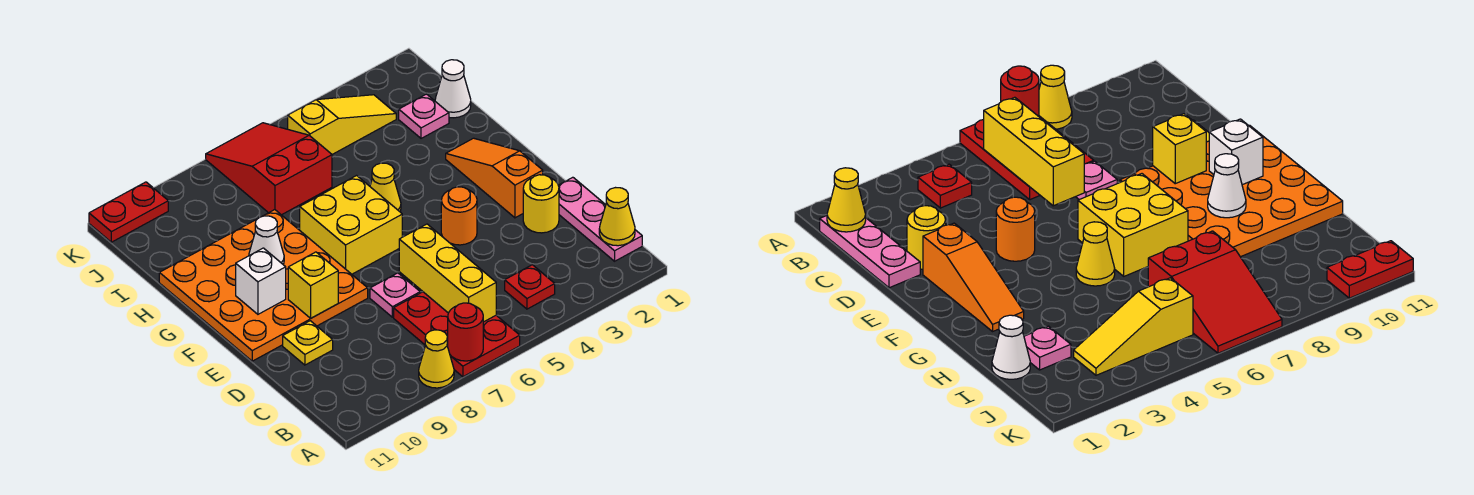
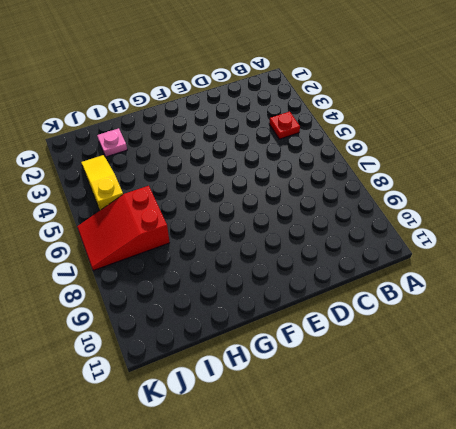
none -> red plate A6:C7 level 1
none -> yellow cone A8 level 1
none -> pink plate B1:D1 level 1

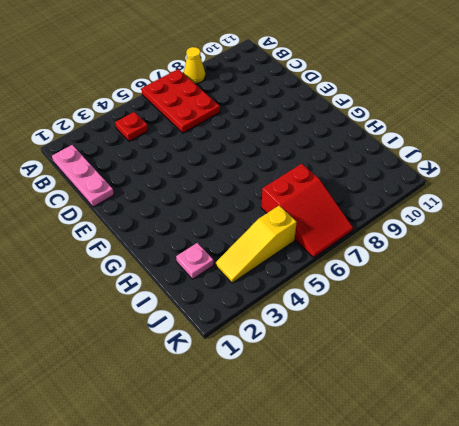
none -> yellow round brick D2 level 1
none -> pink plate D7 level 1
none -> yellow plate D10 level 1

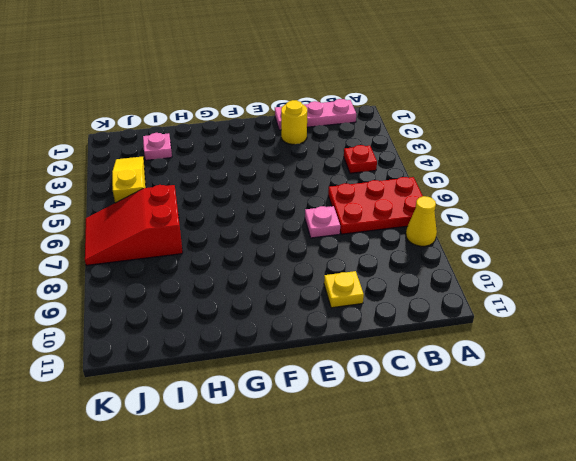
none -> orange slope E2:G2 level 1 top E
none -> orange round brick E4 level 1
none -> orange plate E8:H11 level 1

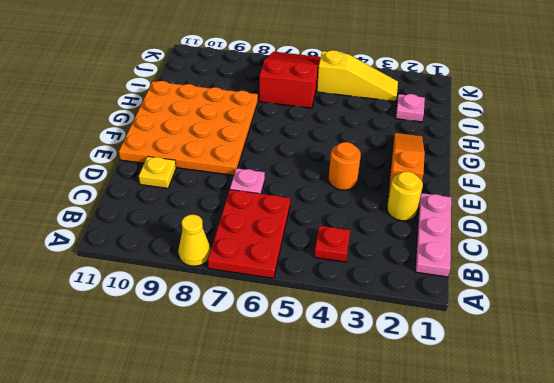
none -> yellow brick F6:G7 level 1
none -> yellow cone G5 level 1
none -> white cone I1 level 1

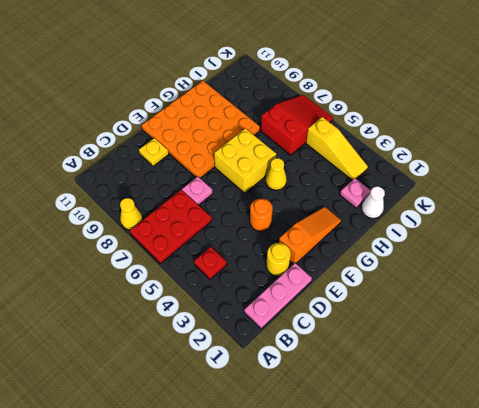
none -> red plate K10:K11 level 1
none -> red round brick A7 level 2
none -> yellow cone B1 level 2

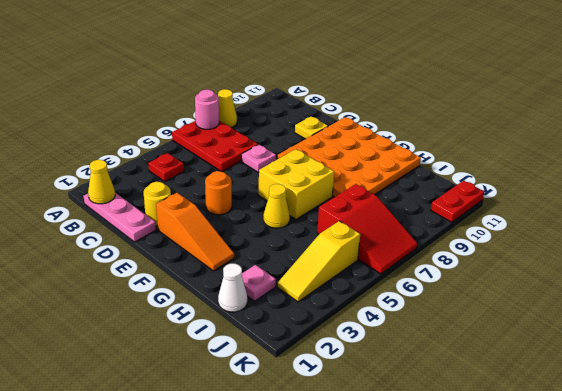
pink round brick A7 level 2 -> red round brick A7 level 2
none -> yellow brick B6:D6 level 2
none -> yellow brick E9 level 2
none -> white brick F10 level 2

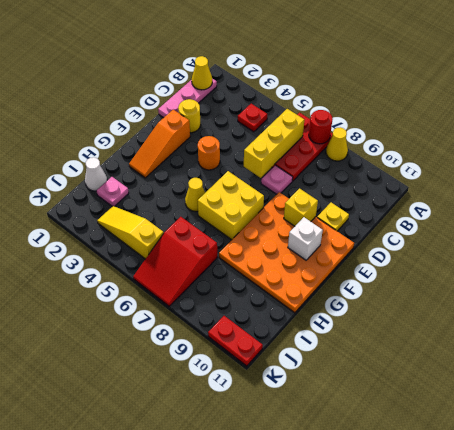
none -> white cone G9 level 2

